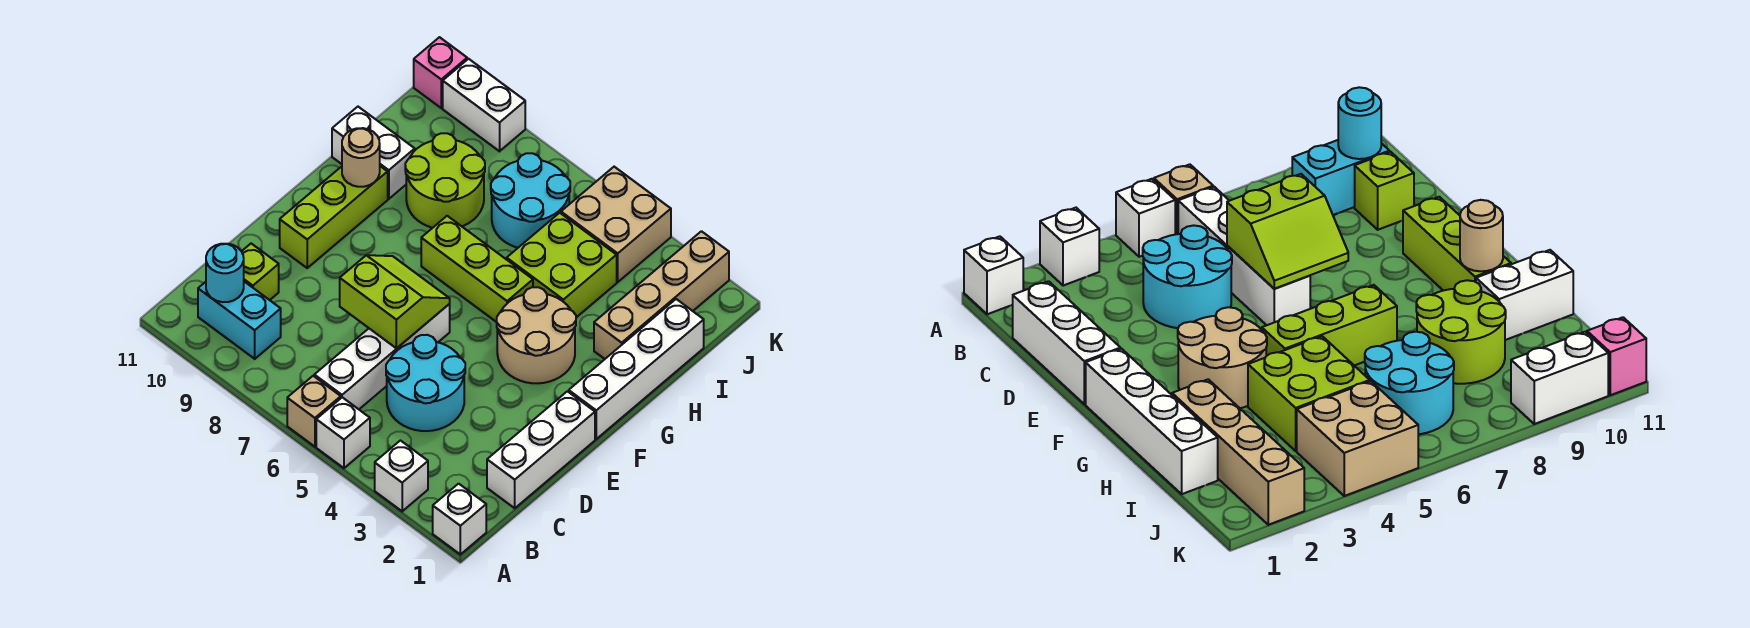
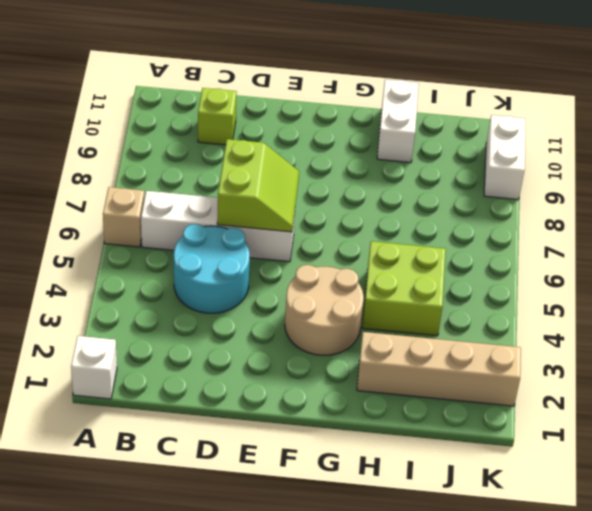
none -> white brick A3 level 1
none -> white brick A5 level 1
none -> cyan brick B9:B10 level 1

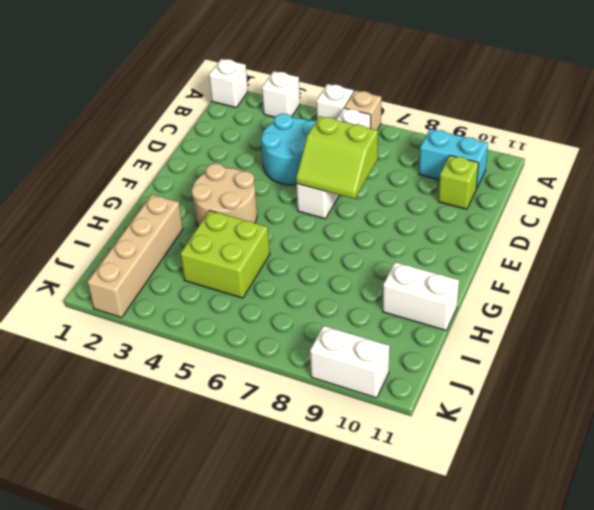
none -> white brick C1:E1 level 1
none -> lime brick E10:G10 level 1
none -> white brick F1:I1 level 1

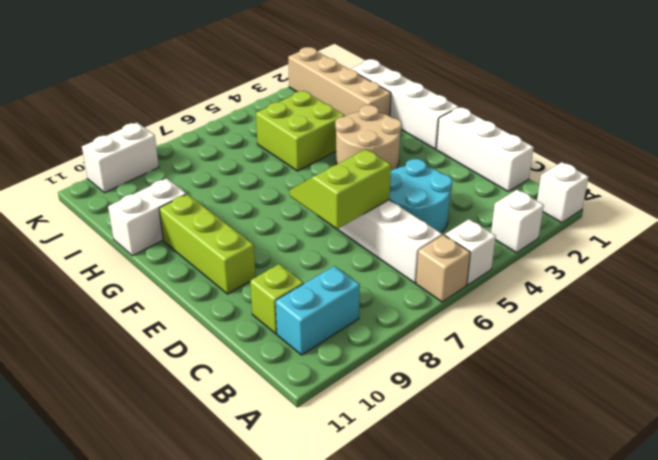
none -> lime brick G5:G7 level 1
none -> lime round brick H8:I9 level 1
none -> cyan round brick I6:J7 level 1

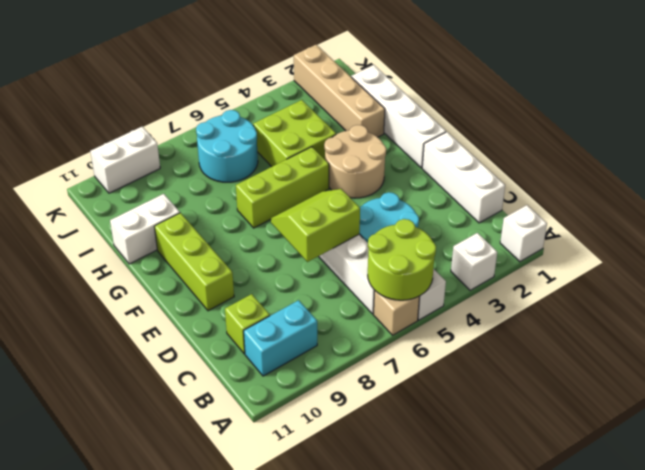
lime round brick A5:B6 level 2 -> lime round brick H8:I9 level 1
none -> tan brick J4:K5 level 1
none -> pink brick K11 level 1
none -> cyan round brick B10 level 2

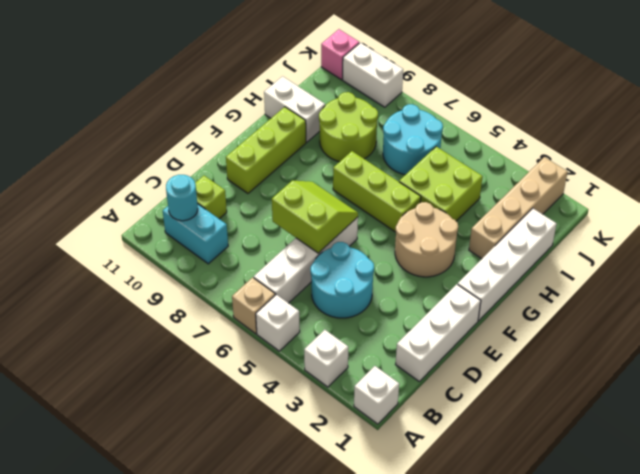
none -> tan brick J4:K5 level 1
none -> tan round brick G10 level 2

